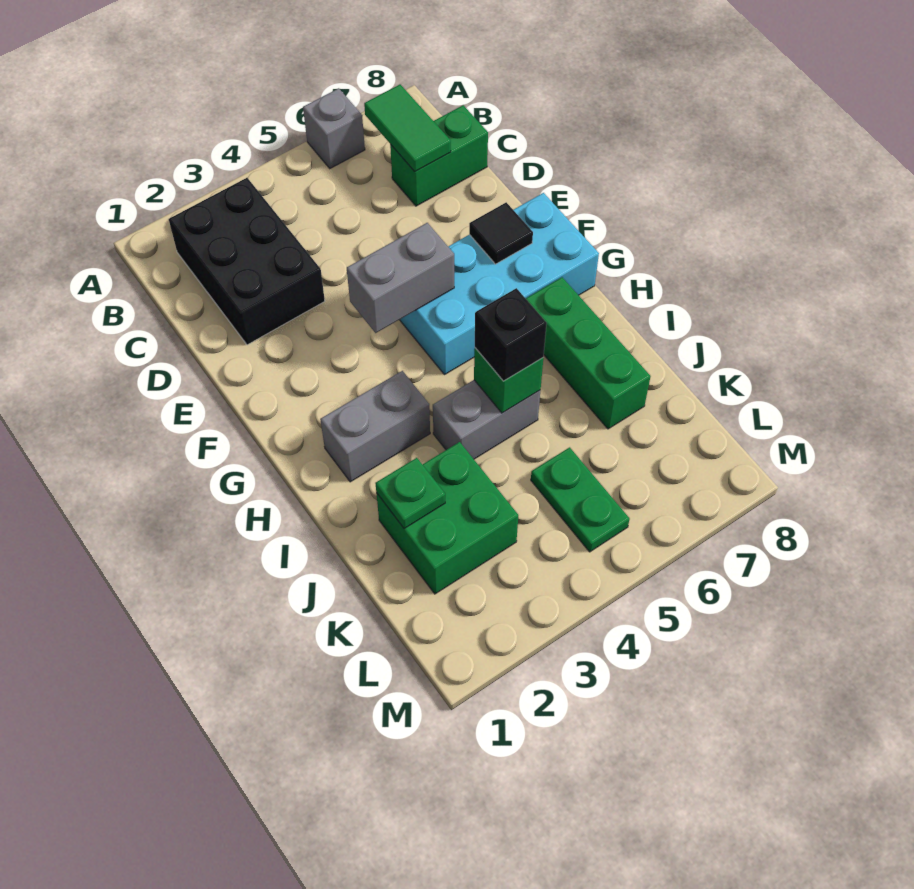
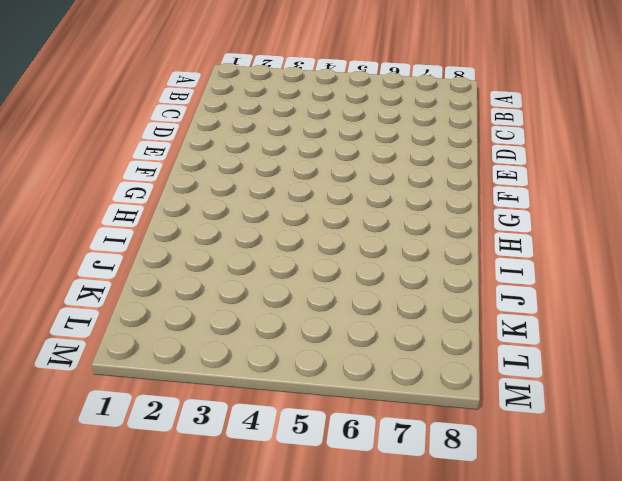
none -> grey brick A6 level 1
none -> black brick B2:D3 level 1
none -> green brick C7:C8 level 1

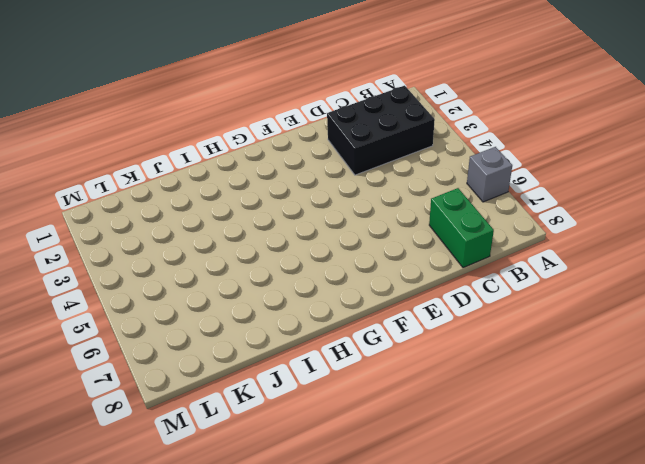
none -> cyan brick F5:G8 level 1
none -> grey brick H2:H3 level 1
none -> green brick H7:J7 level 1

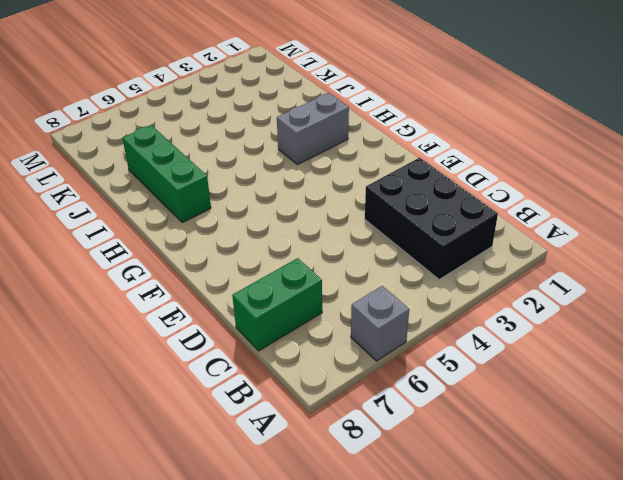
none -> cyan brick F5:G8 level 1
none -> grey brick I4:I5 level 1
none -> green brick J2:K3 level 1

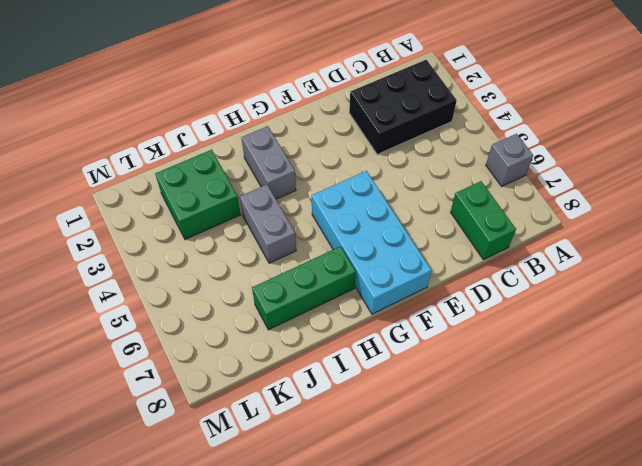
none -> green plate K5:L5 level 1
none -> green tile B7:C7 level 2
none -> grey brick F4:F5 level 2

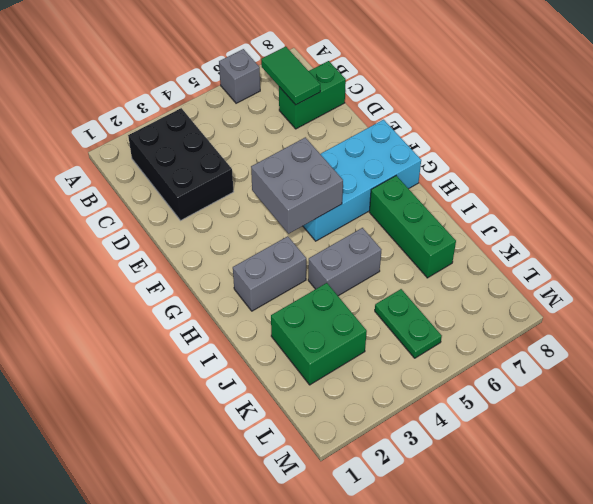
grey brick F4:G5 level 2 -> grey brick F4:F5 level 2
none -> black tile F7 level 2
none -> green brick I5 level 2
none -> green plate J2 level 2

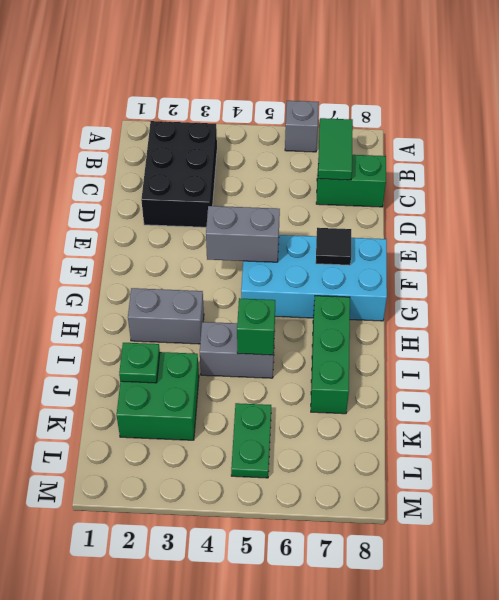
none -> black brick I5 level 3

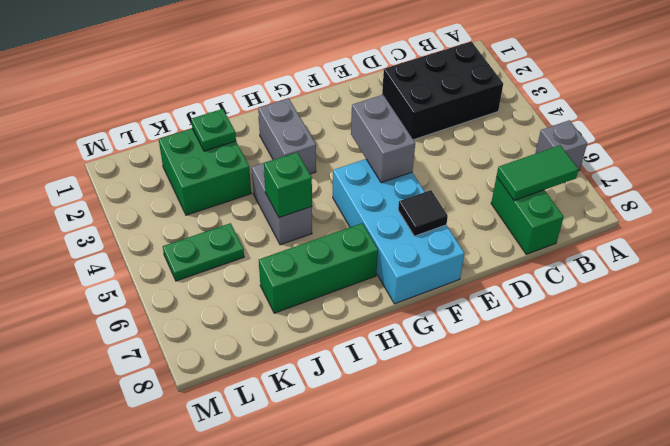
none -> black brick I5 level 3

